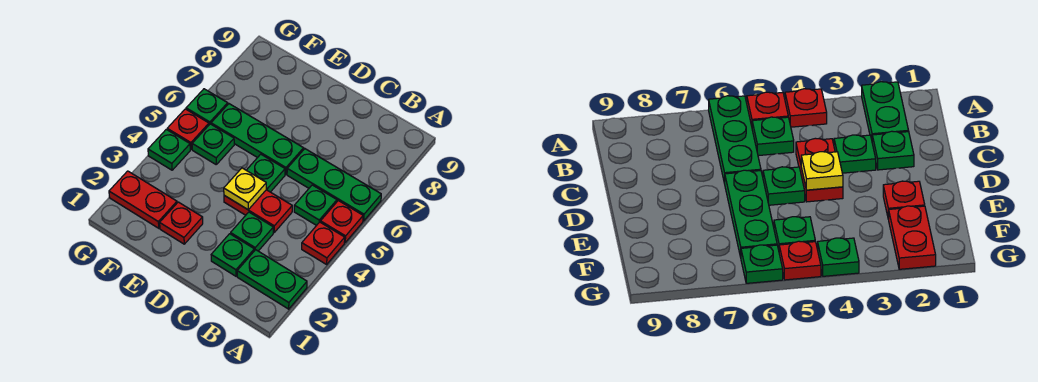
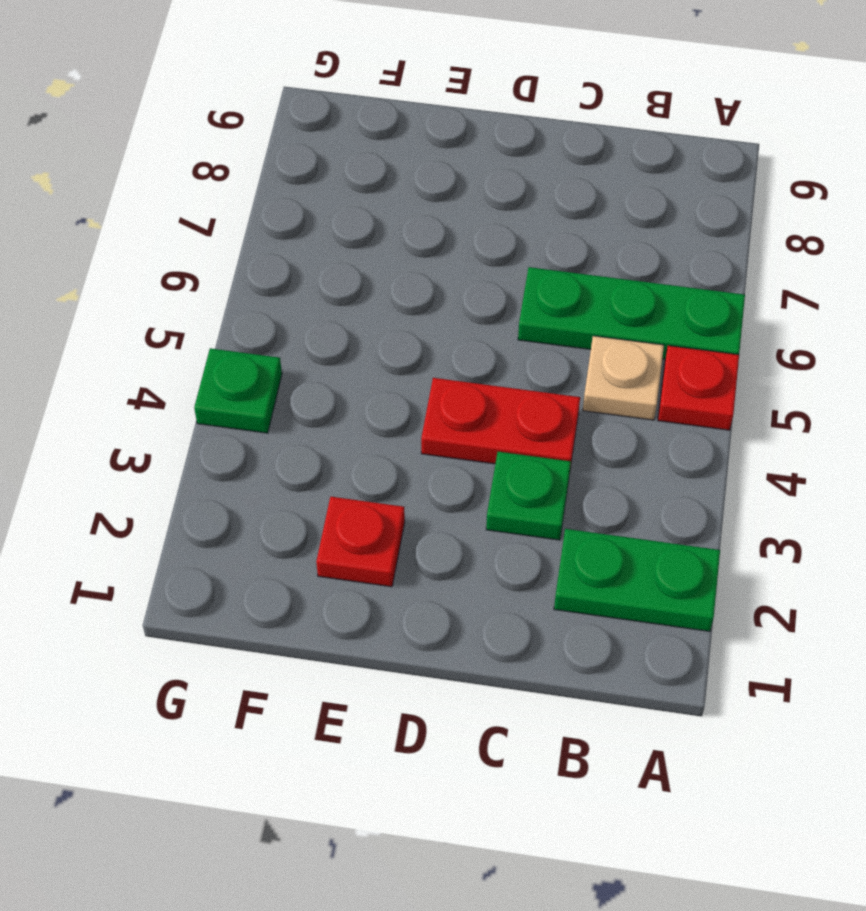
tan plate B5 level 1 -> green plate B5 level 1
none -> red plate A4 level 1
none -> green plate C2 level 1
none -> green plate D5 level 1

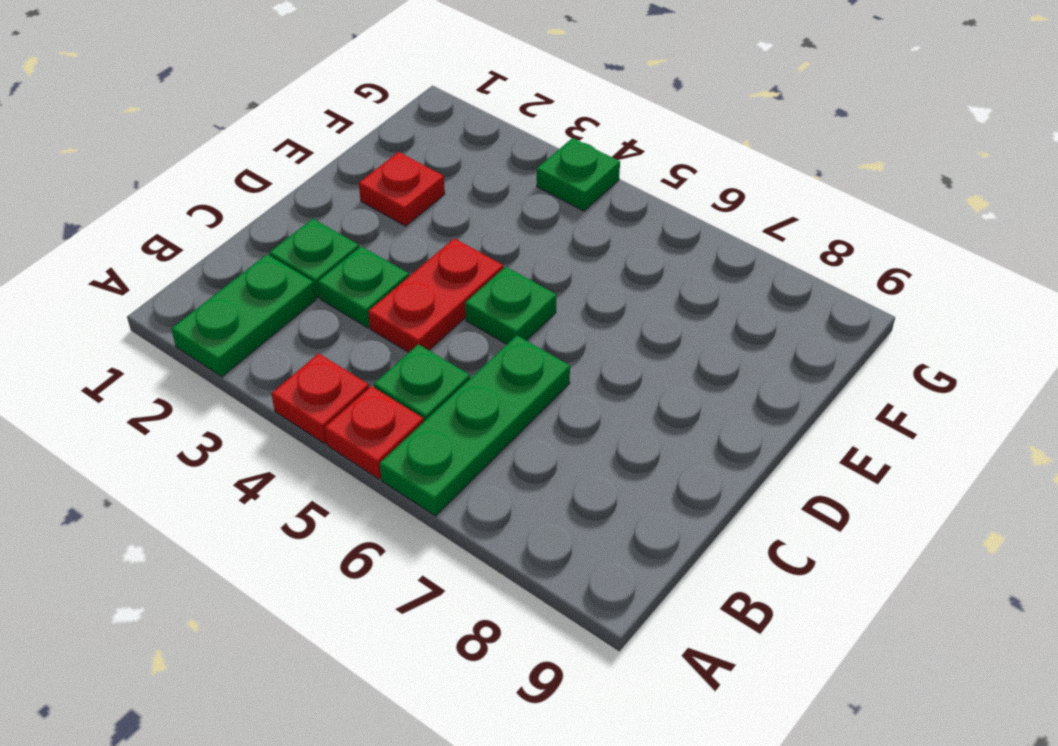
none -> green plate D6:F6 level 1
none -> red plate F2:G2 level 1
none -> green plate F5 level 1

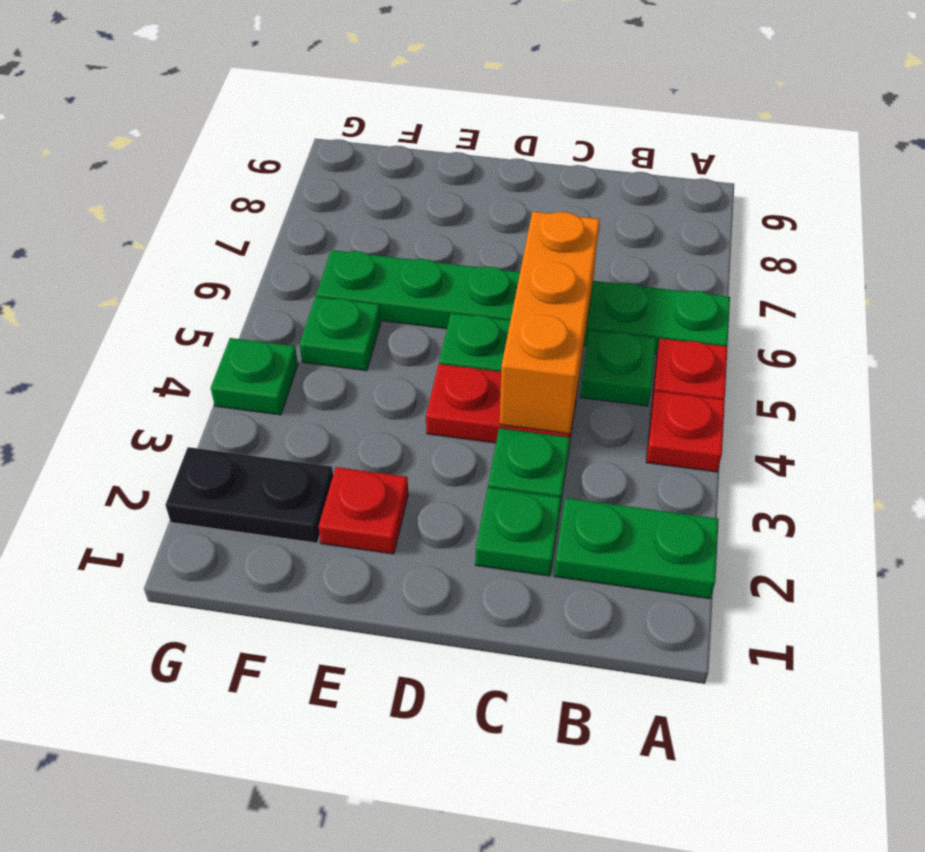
orange brick C4:C6 level 2 -> none
black plate F2:G2 level 1 -> red plate F2:G2 level 1
none -> red plate G5 level 1
none -> green plate G6 level 1
none -> yellow plate D4 level 2

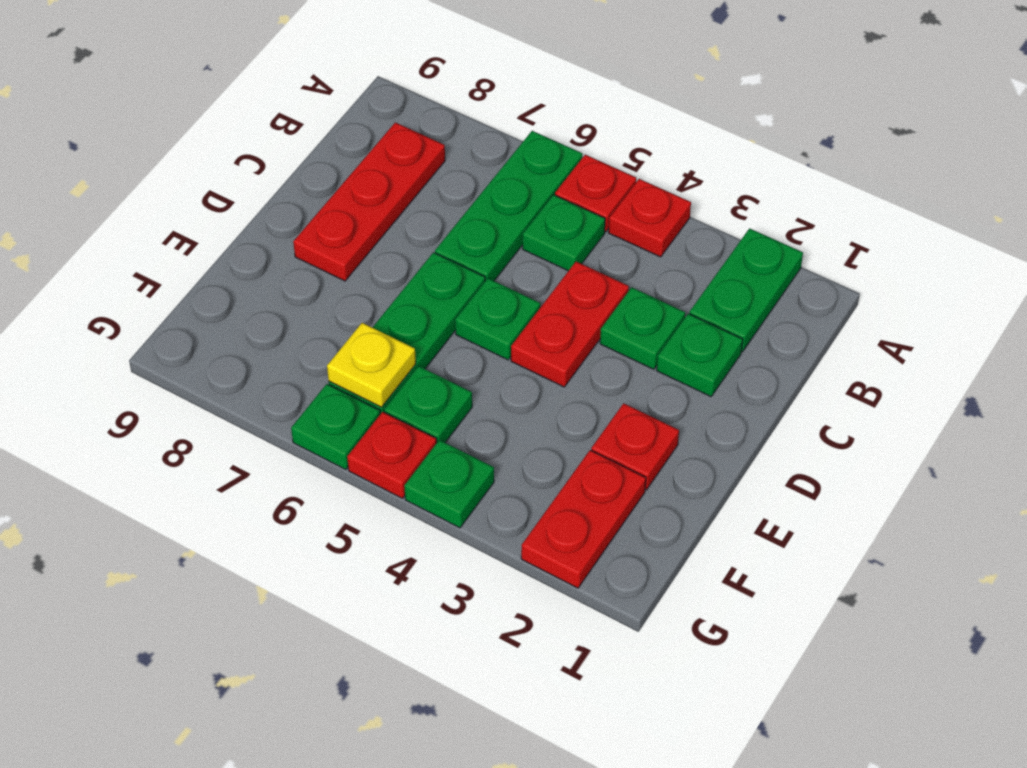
red plate B8:D8 level 1 -> none
yellow plate F6 level 2 -> yellow plate D4 level 2

